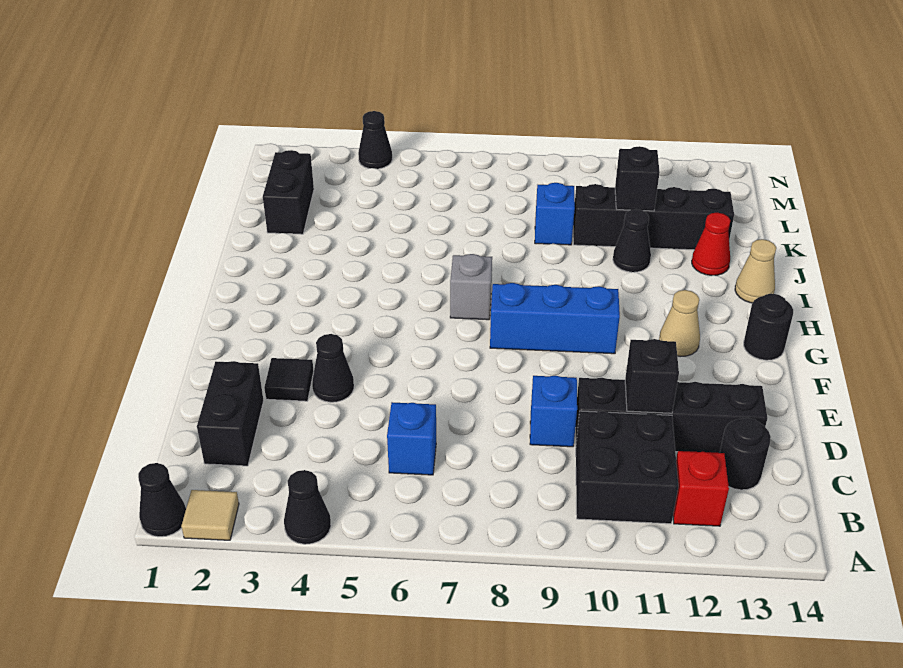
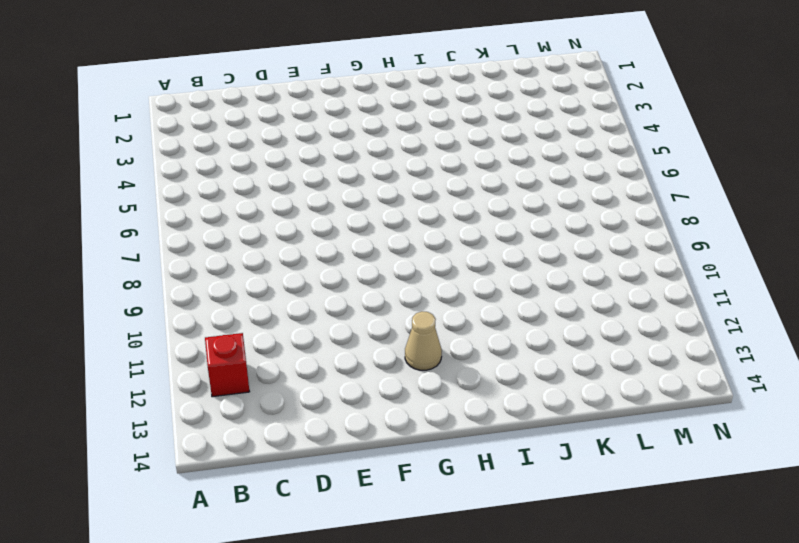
none -> black cone A1 level 1
none -> tan tile A2 level 1
none -> black cone A4 level 1

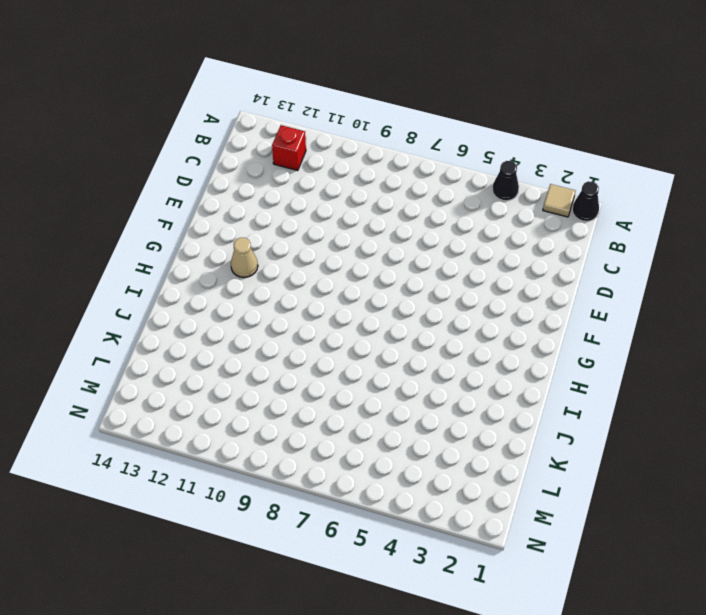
none -> black brick B10:C11 level 1
none -> black brick C2:D2 level 1
none -> blue brick C6 level 1

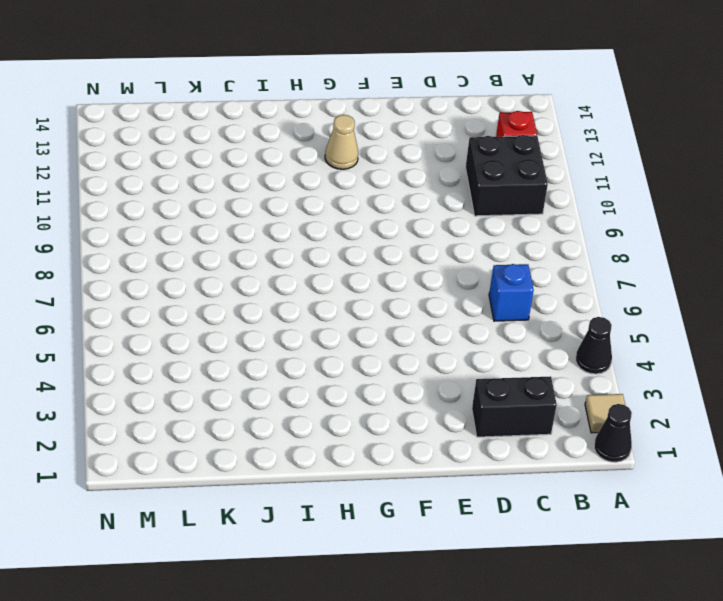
none -> black round brick C13 level 1
none -> blue brick D9 level 1
none -> black brick D10:D13 level 1

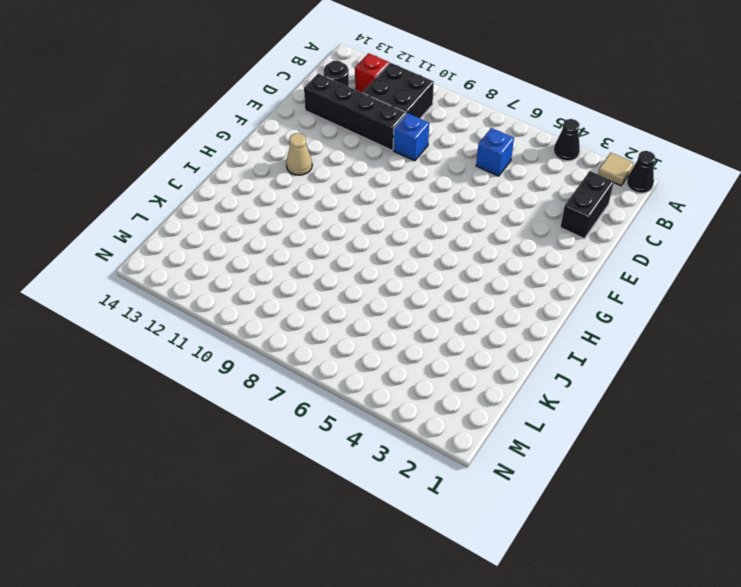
none -> black tile E3 level 1
none -> black cone E4 level 1
none -> blue brick G8:G10 level 1

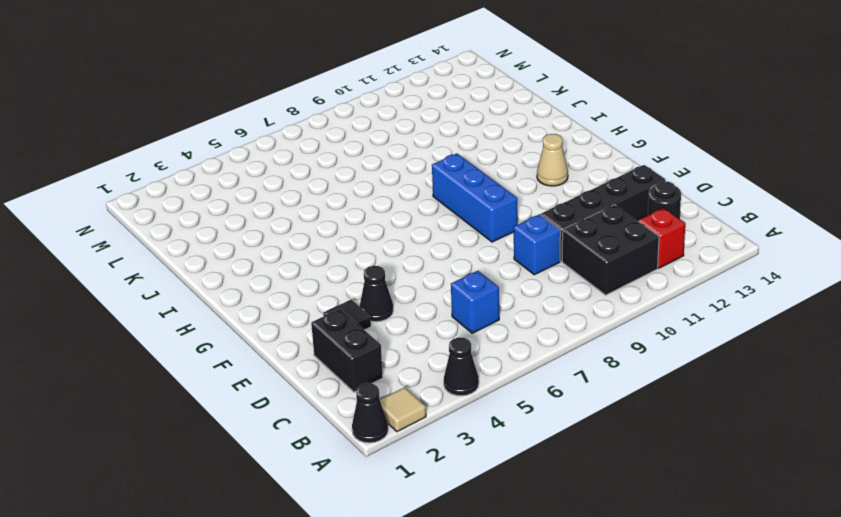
blue brick F9:H9 level 1 -> blue brick G8:G10 level 1
none -> black round brick G14 level 1
none -> grey brick H7 level 1
none -> tan cone I14 level 1

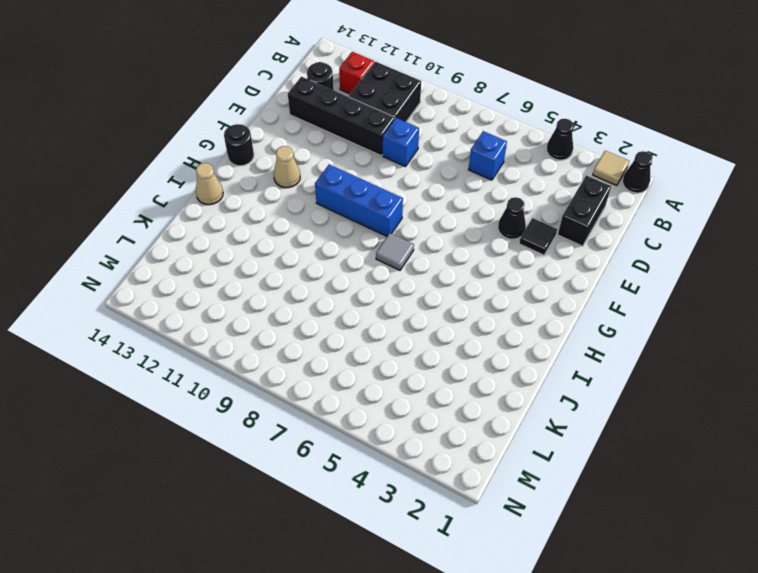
grey tile H7 level 1 -> grey brick H7 level 1
none -> black cone J11 level 1
none -> red cone J13 level 1
none -> black brick K2:L2 level 1

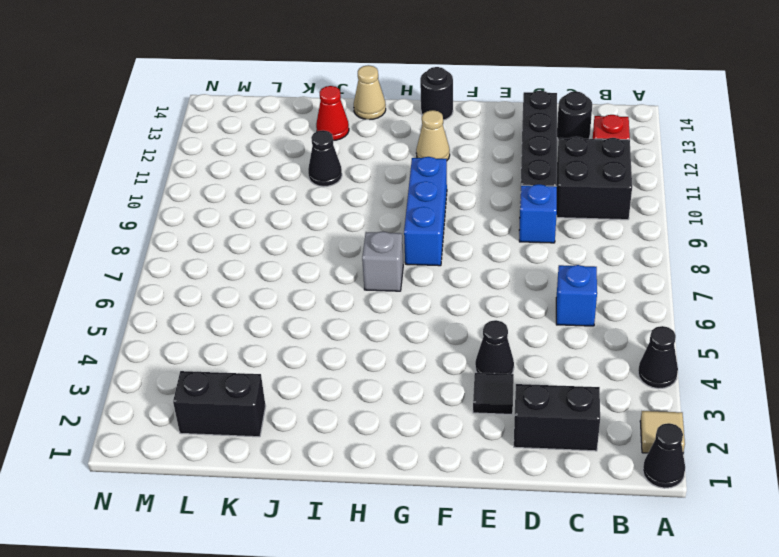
none -> blue brick K9 level 1
none -> black brick K10:K13 level 1
none -> black cone N4 level 1

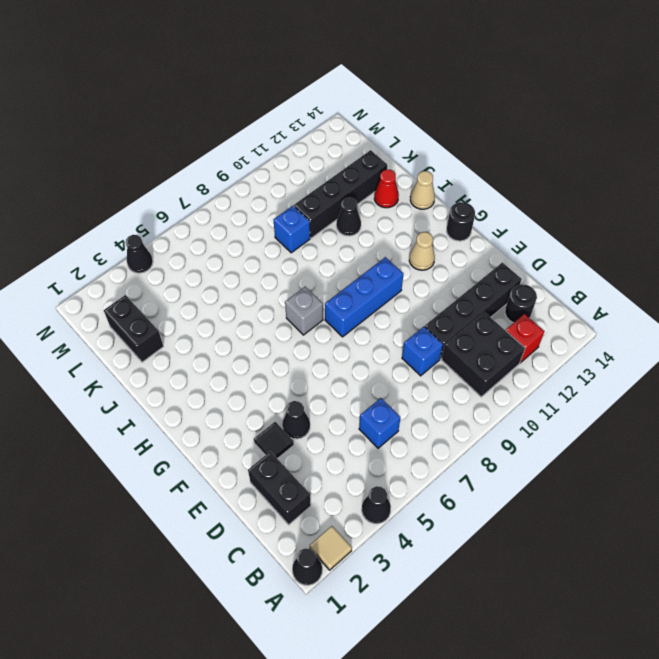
none -> black brick D11 level 2
none -> black brick K11 level 2

